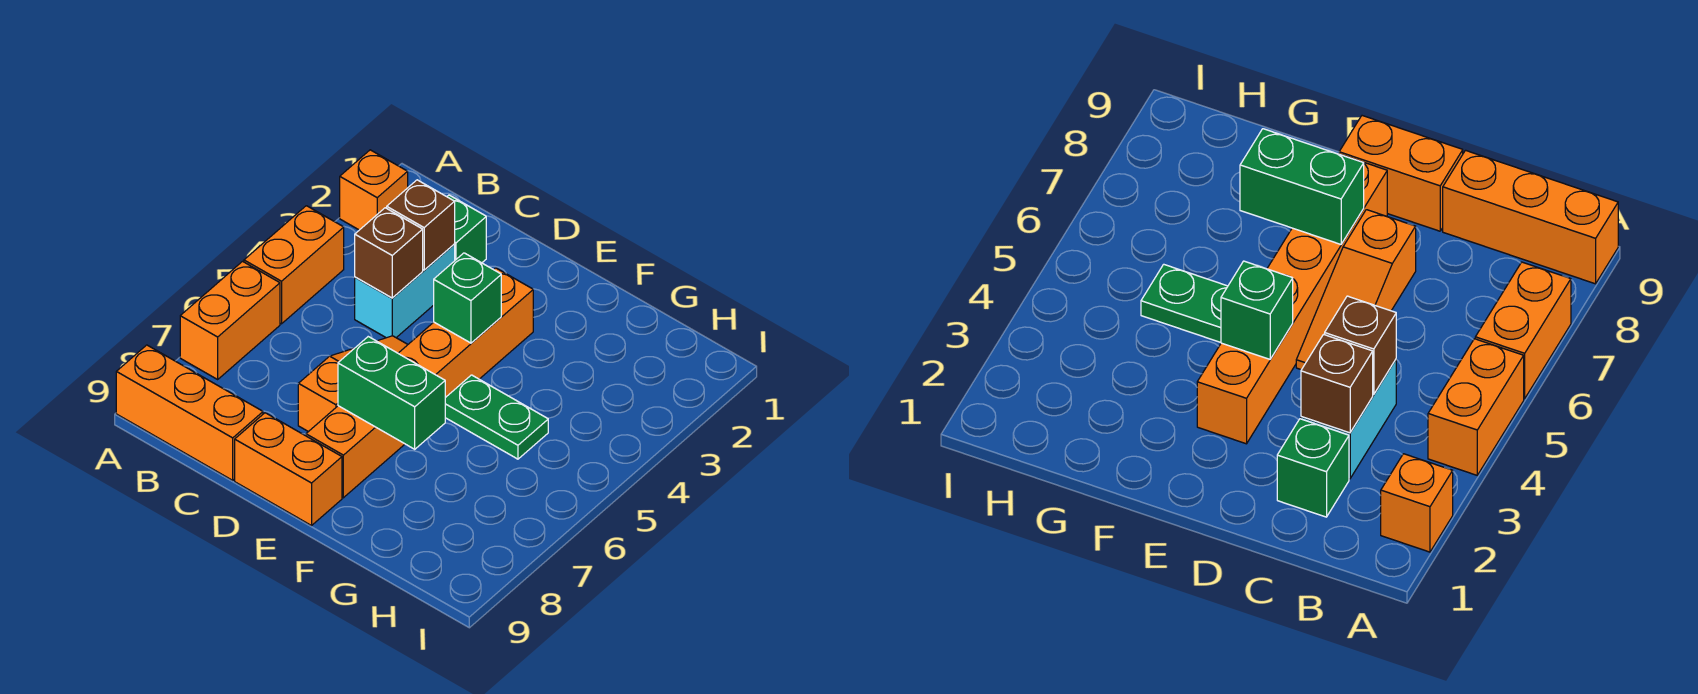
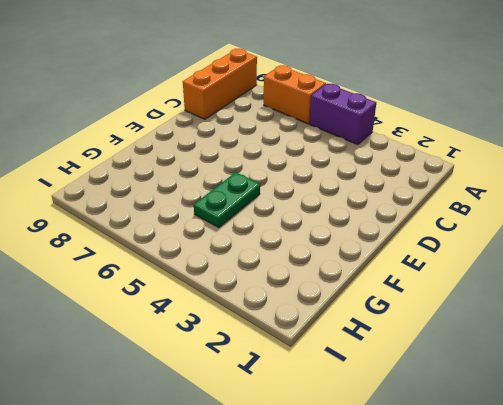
purple brick A4:A5 level 1 -> orange brick A4:A5 level 1
none -> orange brick A2 level 1
none -> green brick C2 level 1
none -> cyan brick C3:C4 level 1

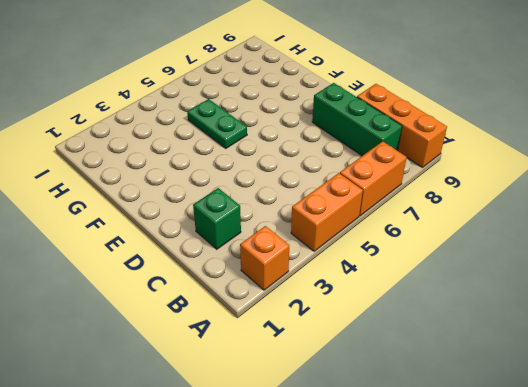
green brick B8:D8 level 1 -> none
none -> cyan brick C3:C4 level 1
none -> orange slope D5:D7 level 1 top 7
none -> orange brick D9:E9 level 1

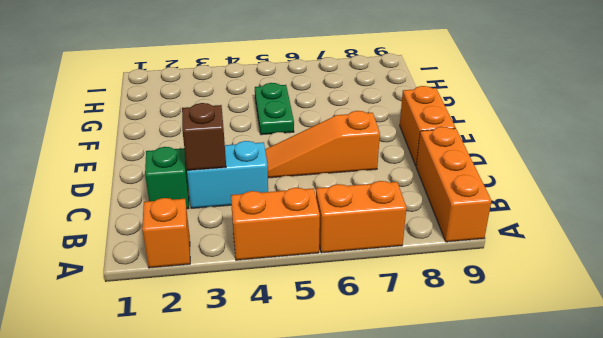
none -> orange brick E3:E8 level 1
none -> brown brick C4 level 2
none -> green brick E4 level 2

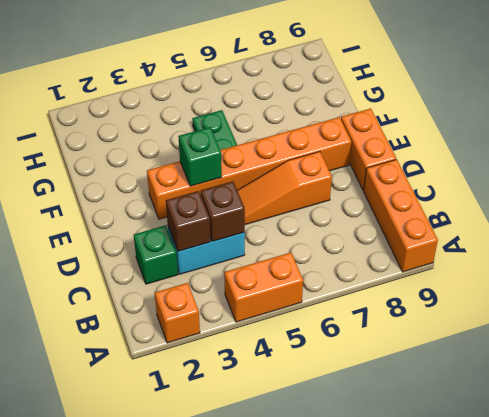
none -> orange brick A6:A7 level 1
none -> green brick E7:F7 level 2

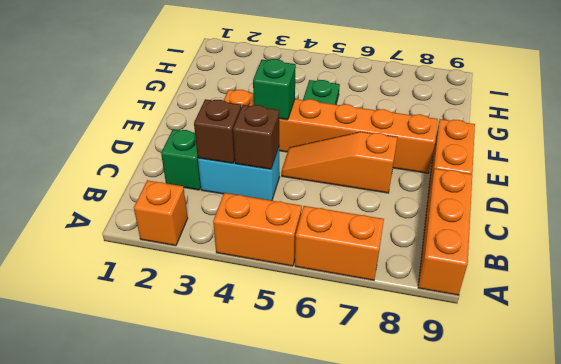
none -> green brick E7:F7 level 2

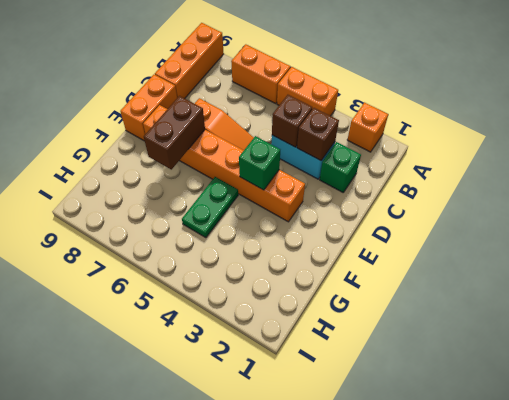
brown brick E7:F7 level 2 -> green brick E7:F7 level 2

